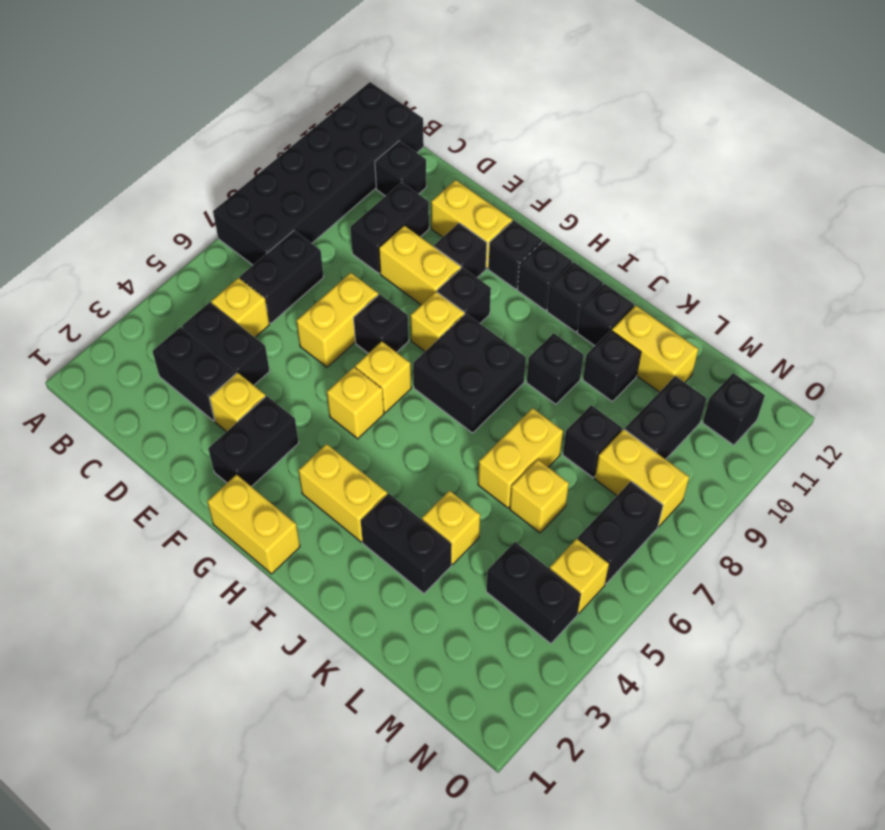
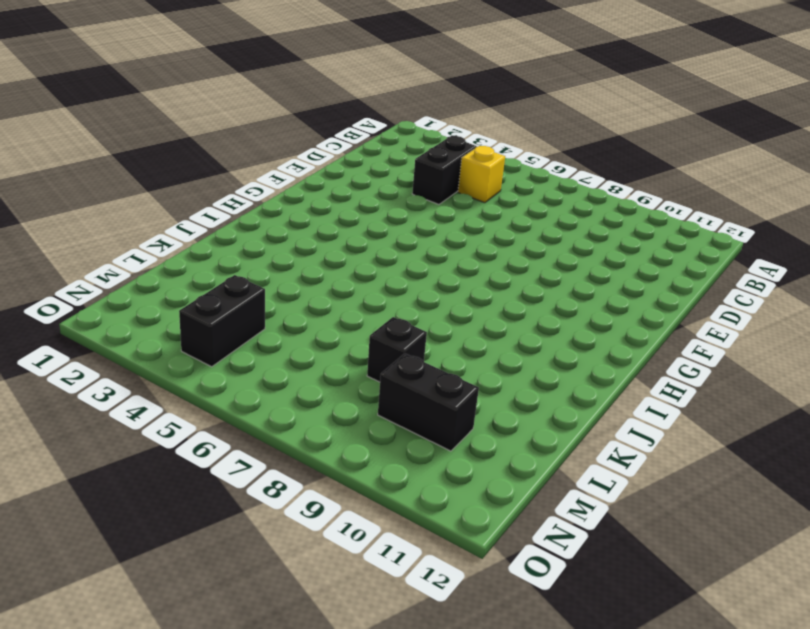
none -> black brick A7:B12 level 1
none -> black brick C3:D3 level 1
none -> black brick C6:C7 level 1
none -> black brick C11 level 1

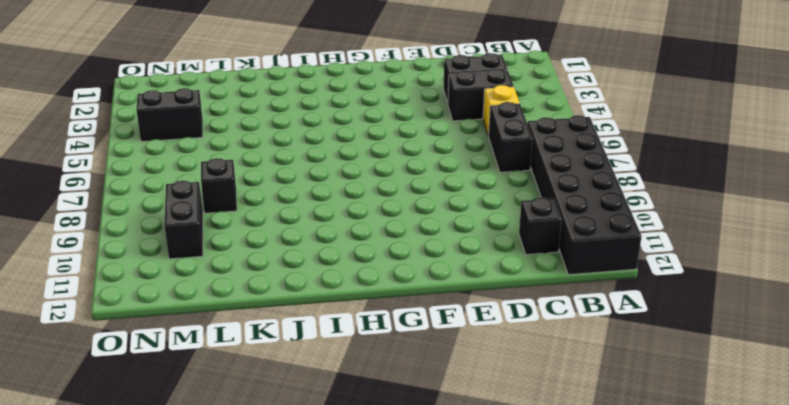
none -> black brick D9:D10 level 1
none -> yellow brick E3 level 1
none -> yellow brick E6:E7 level 1
none -> yellow brick E9:F9 level 1

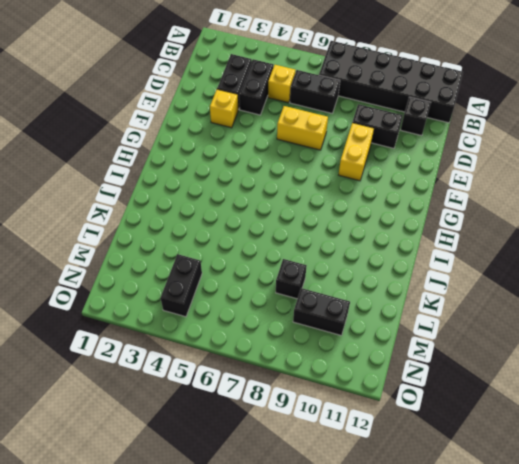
none -> yellow brick E11:F11 level 1
none -> black brick F2:F3 level 1
none -> black brick F7 level 1
none -> black brick F10 level 1

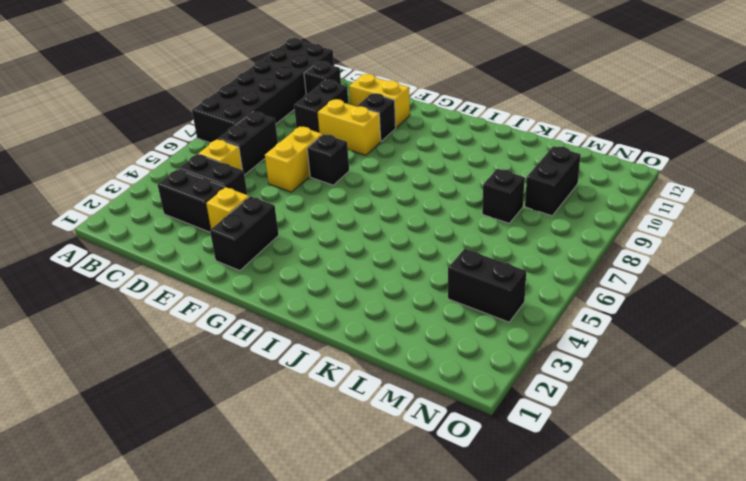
none -> yellow brick G1:H1 level 1
none -> yellow brick G5 level 1
none -> yellow brick G6 level 1
none -> yellow brick G8 level 1

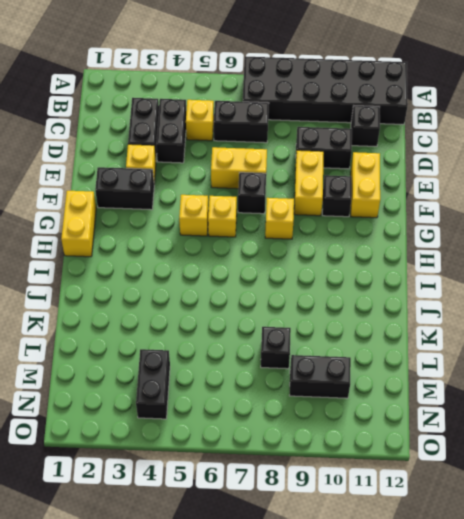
none -> black brick G9 level 1
none -> black brick G11 level 1
none -> yellow brick H3:I3 level 1
none -> black brick H7:I8 level 1

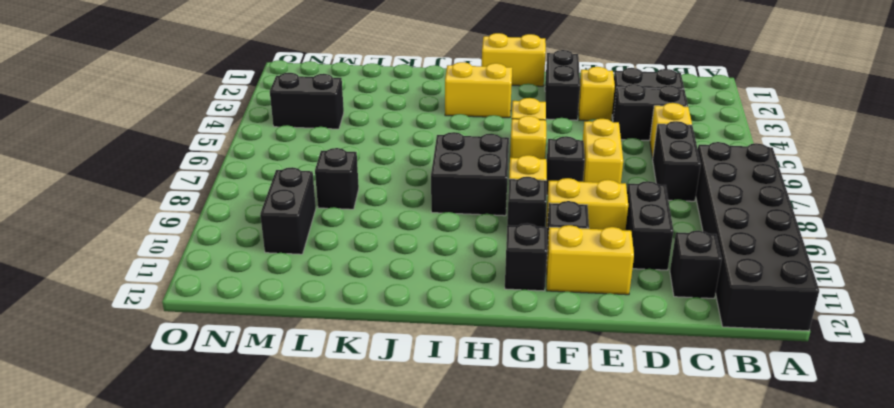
none -> black brick H11 level 1
none -> black brick I11 level 1
none -> black brick J3:K3 level 1
none -> black brick J9 level 1

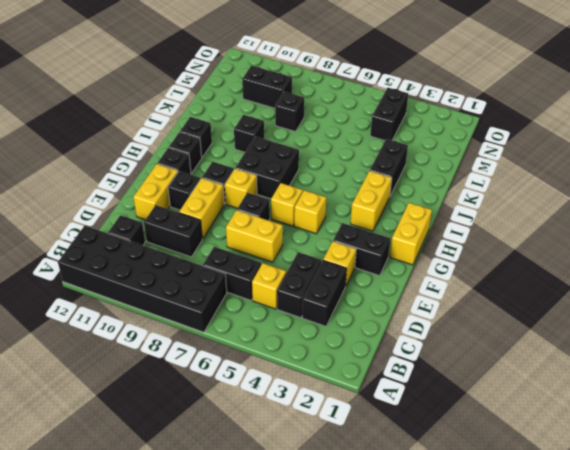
none -> black brick J11 level 1
none -> yellow brick K4 level 1
none -> yellow brick K6:K7 level 1
none -> black brick K10 level 1

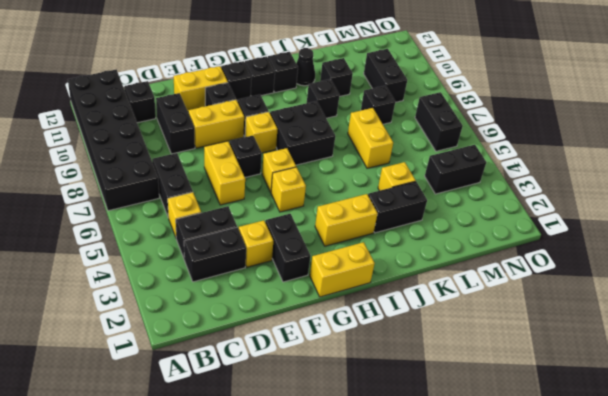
black cone J11 level 1 -> black brick J11 level 1
none -> yellow brick K11:L11 level 1
none -> yellow brick L6 level 1
none -> yellow brick M8:N8 level 1
none -> yellow brick N5 level 1

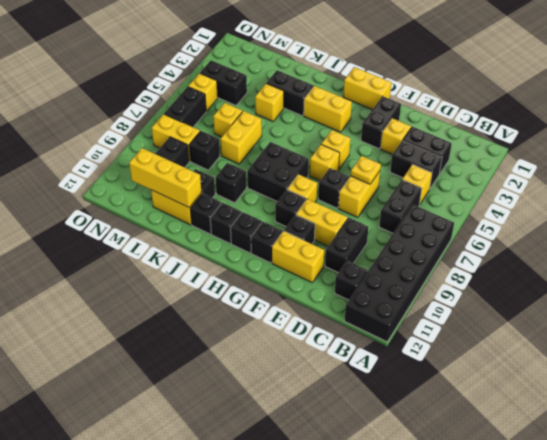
yellow plate E6 level 2 -> none
yellow brick K11:M11 level 2 -> none
none -> black brick N11 level 1

